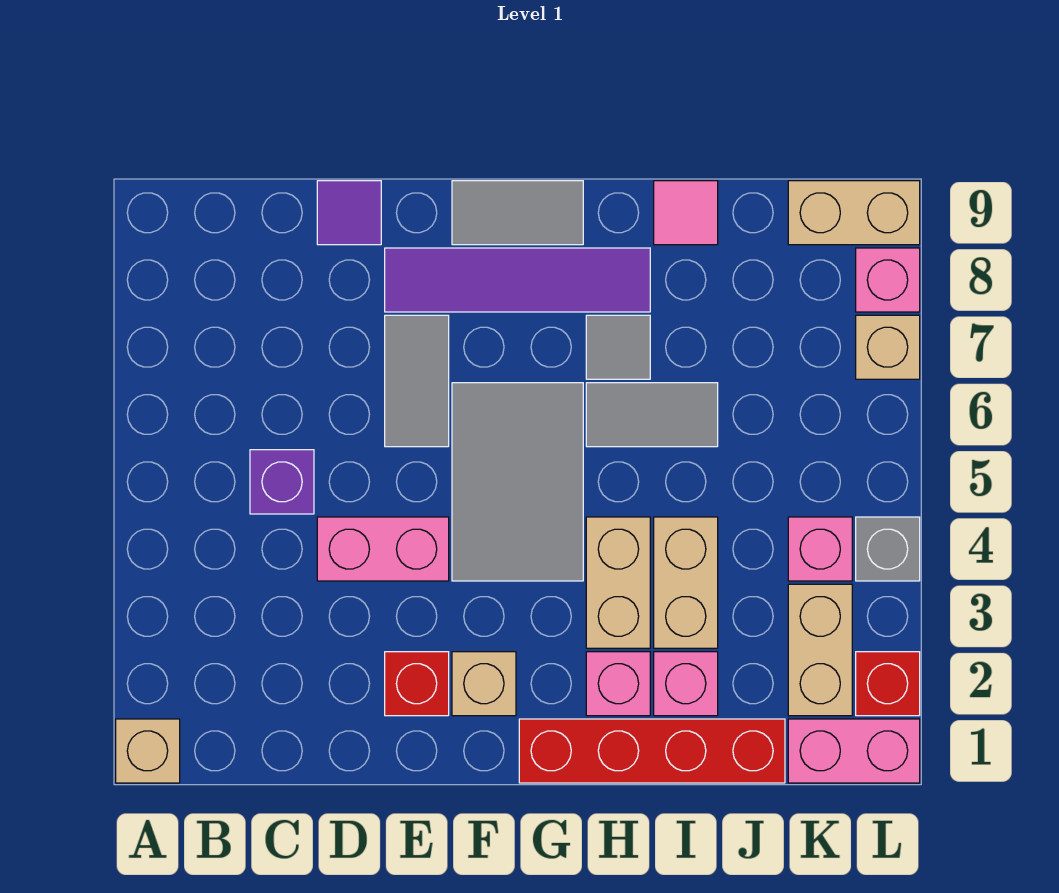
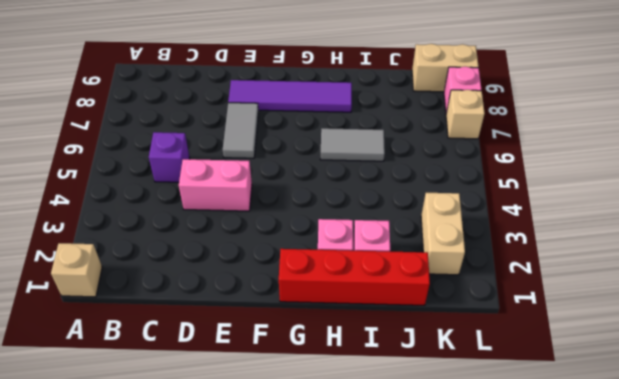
none -> purple tile D9 level 1
none -> red brick E2 level 1
none -> tan brick F2 level 1

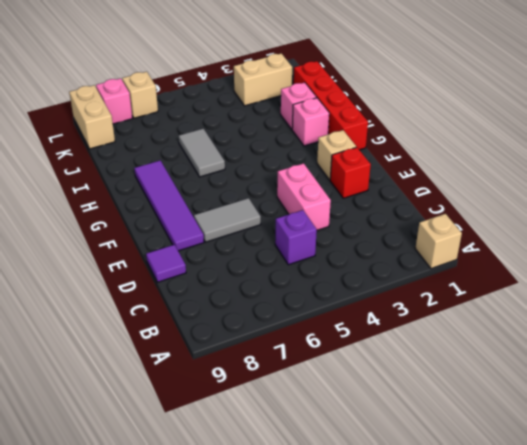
none -> grey tile F4:G6 level 1
none -> grey tile F9:G9 level 1
none -> tan brick H3:H4 level 1

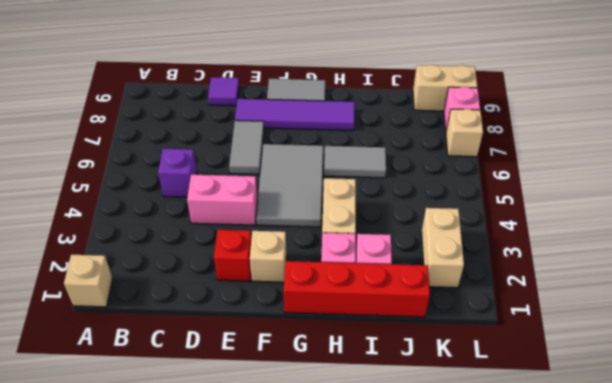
none -> grey tile H7 level 1
none -> tan brick I3:I4 level 1
none -> pink tile I9 level 1

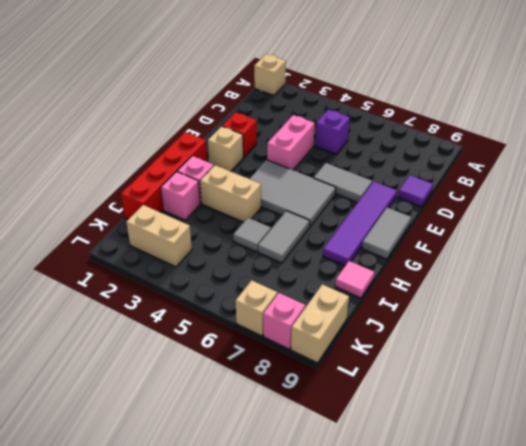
grey tile I5 level 1 -> grey tile H7 level 1
none -> tan brick I3:I4 level 1
none -> pink brick K1:L1 level 1
none -> pink brick K4 level 1

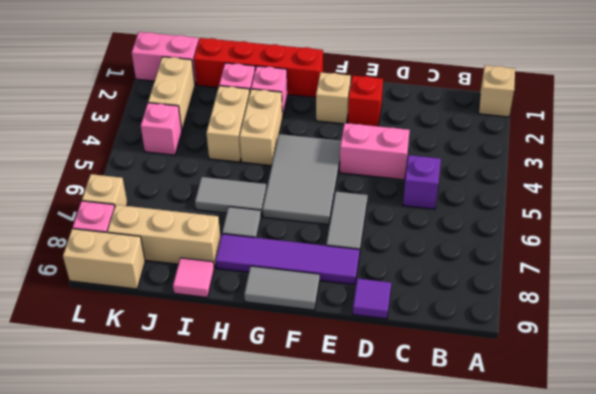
tan brick I8:K8 level 1 -> none
none -> red brick L2 level 1
none -> grey brick L4 level 1

